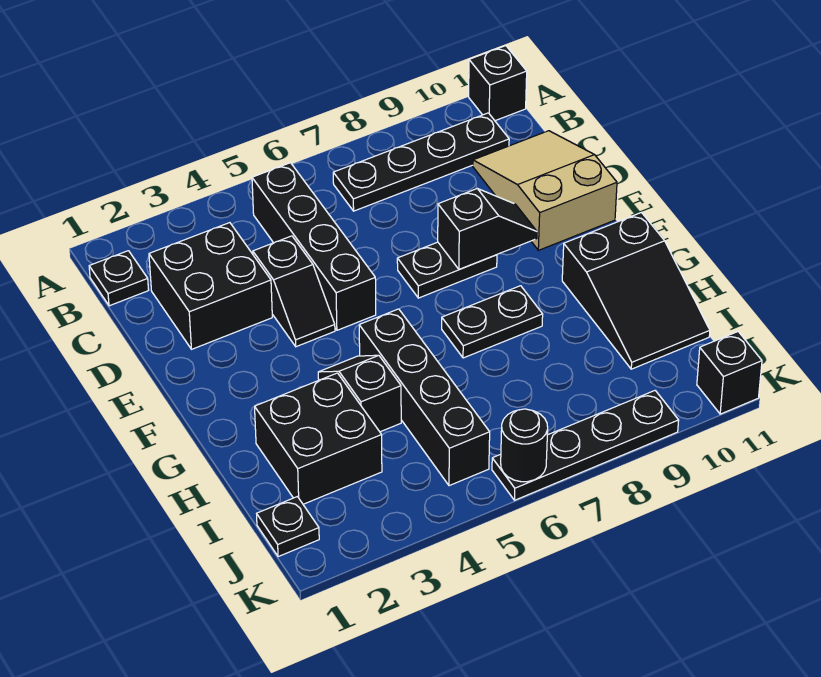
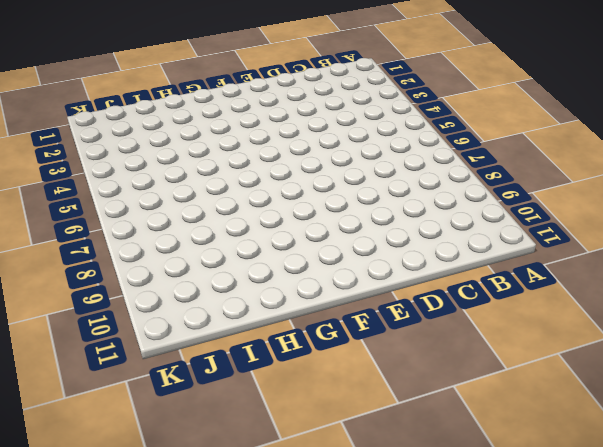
none -> black brick A11 level 1
none -> black plate B1 level 1
none -> black brick B5:E5 level 1

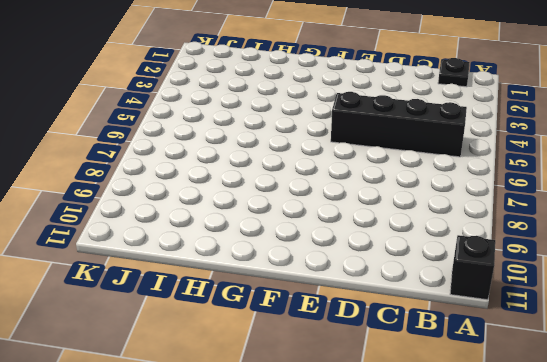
none -> black plate B7:B10 level 1
none -> black brick C2:D3 level 1
none -> tan slope C10:E11 level 1 top E

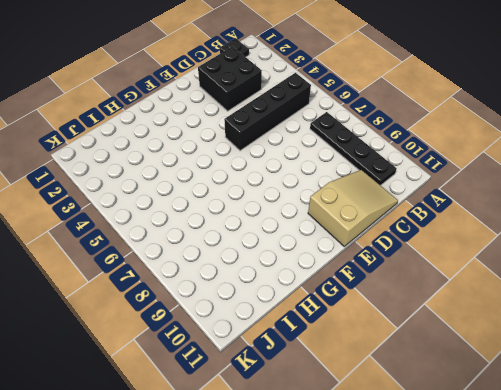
none -> black brick A11 level 1
none -> black slope D4:E4 level 1 top D
none -> black plate E7:E8 level 1

